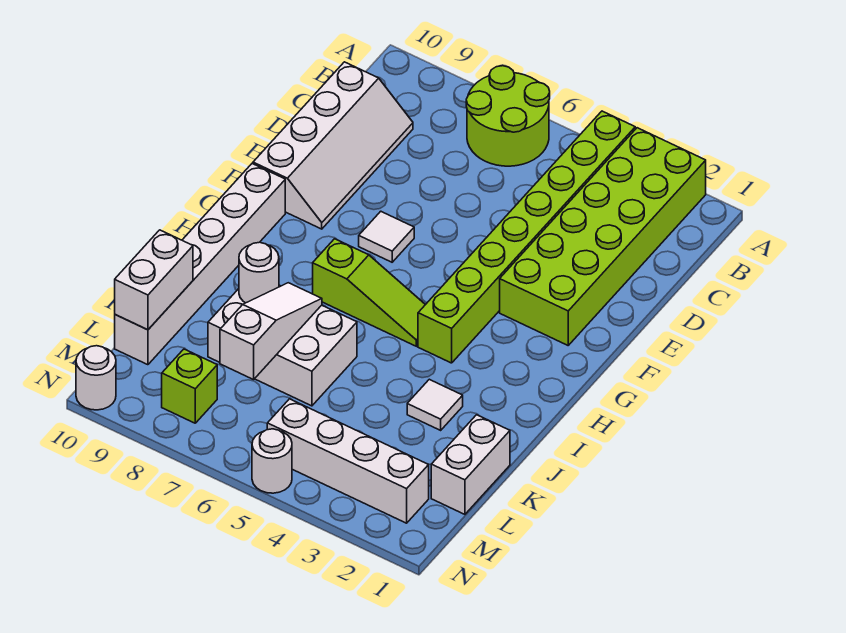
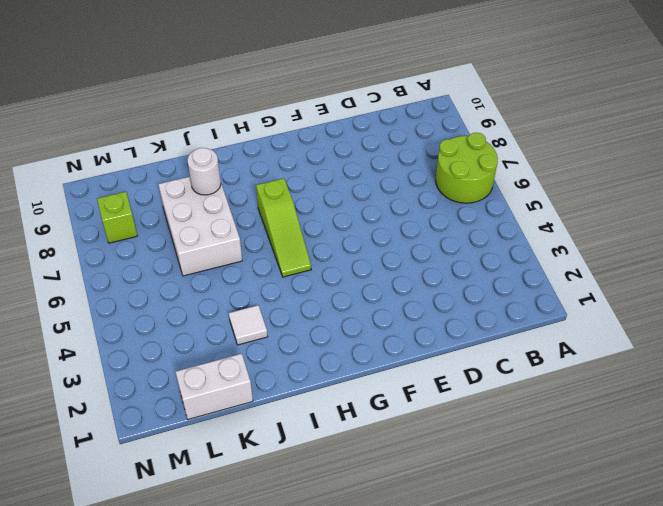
none -> lime brick A2:F3 level 1
none -> lime brick A4:H4 level 1
none -> white slope C9:F10 level 1 top 10

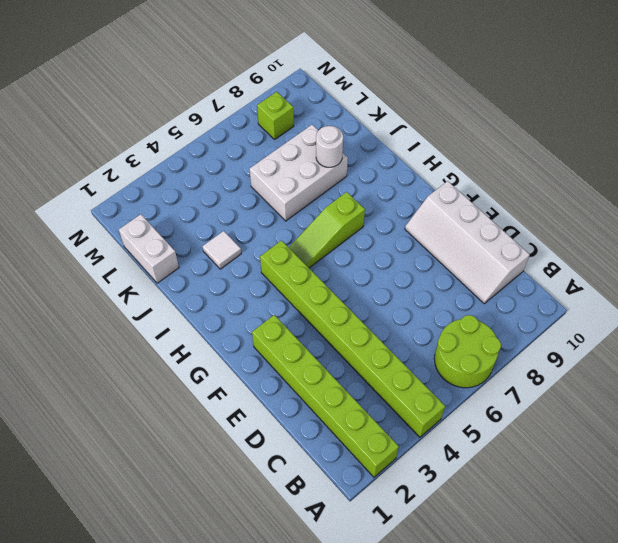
lime brick A2:F2 level 1 -> lime brick A2:F3 level 1
none -> white tile F7 level 1
none -> white brick G10:L10 level 1
none -> white brick M2:M5 level 1

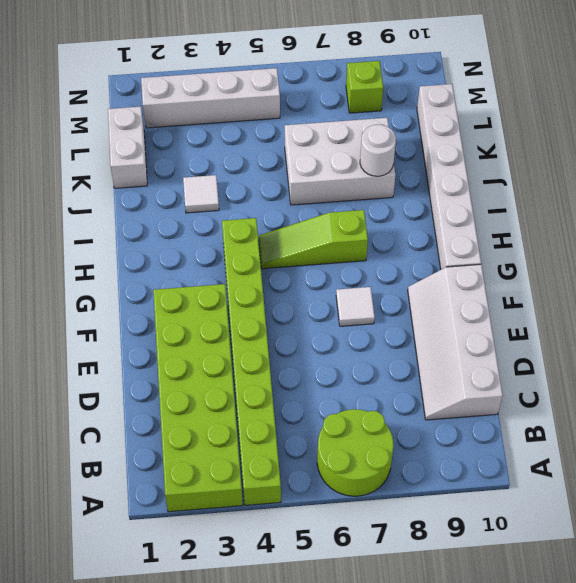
none -> white round brick N5 level 1
none -> white round brick N10 level 1
none -> white slope J7:L7 level 2 top L

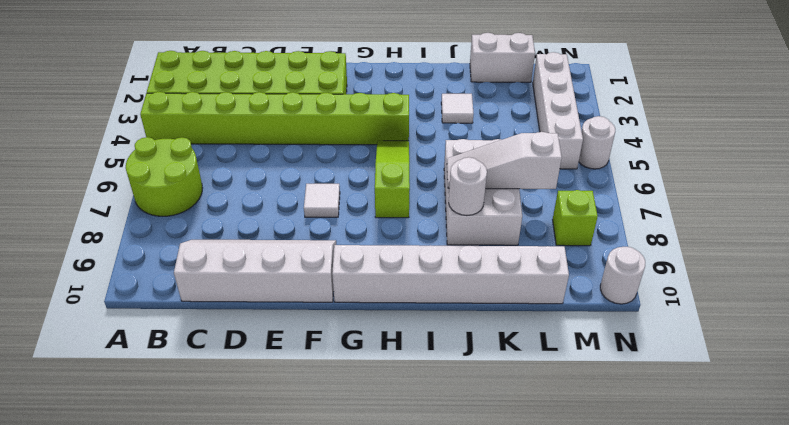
none -> white brick K10:L10 level 2

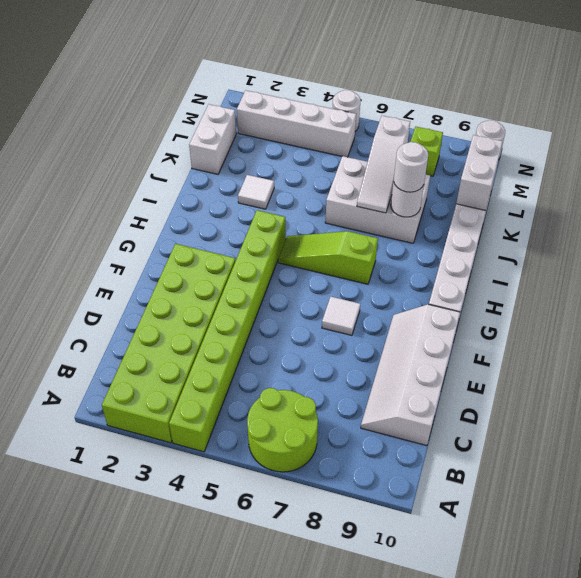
white round brick J8 level 3 -> none

